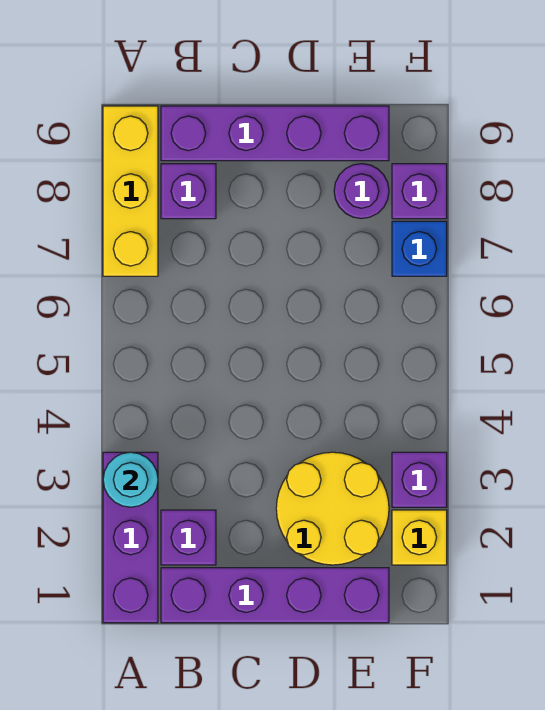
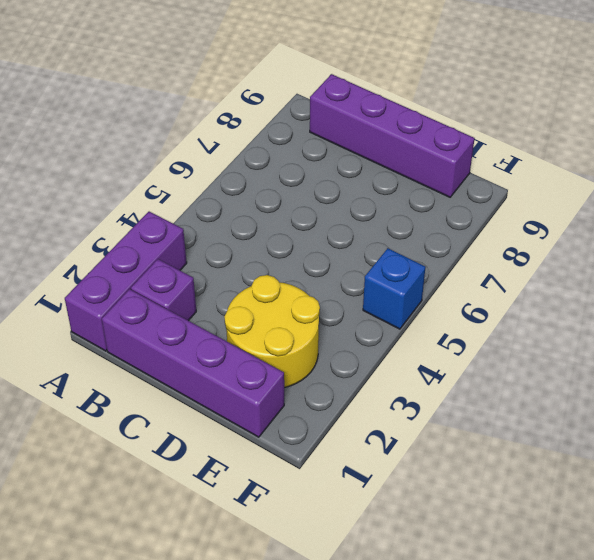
blue brick F5 level 1 -> blue brick F7 level 1
none -> yellow brick A7:A9 level 1
none -> purple brick B8 level 1
none -> purple round brick E8 level 1

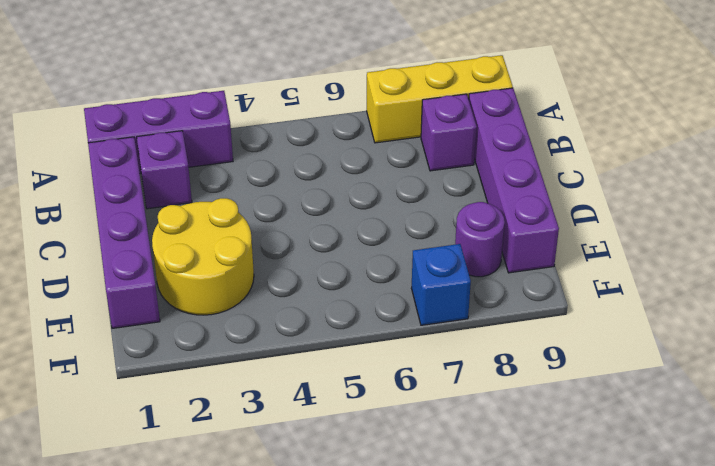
none -> yellow brick F2 level 1
none -> purple brick F3 level 1
none -> purple brick F8 level 1

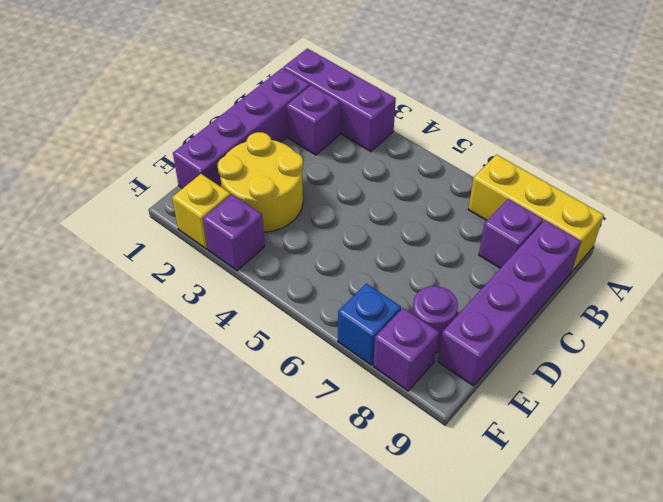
none -> cyan round brick A3 level 2

